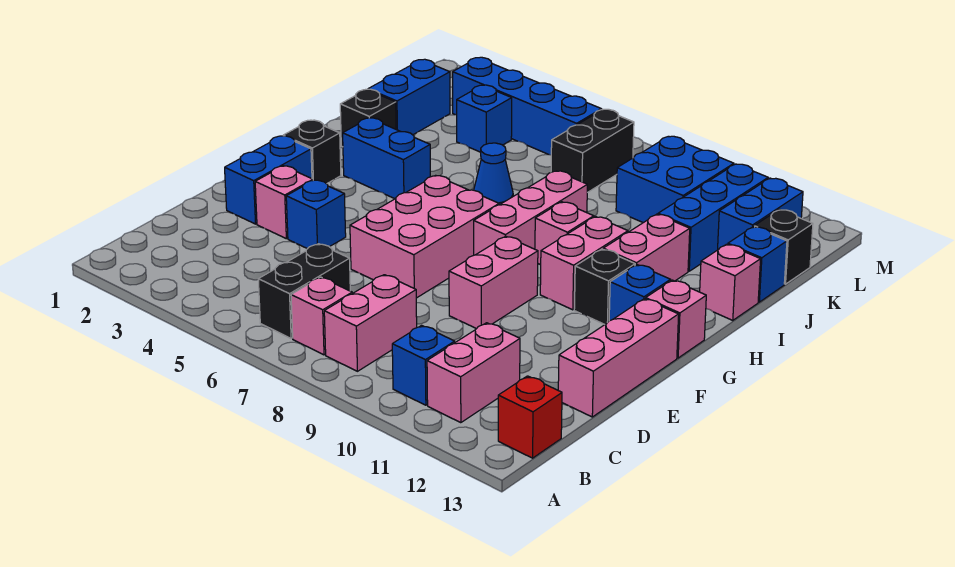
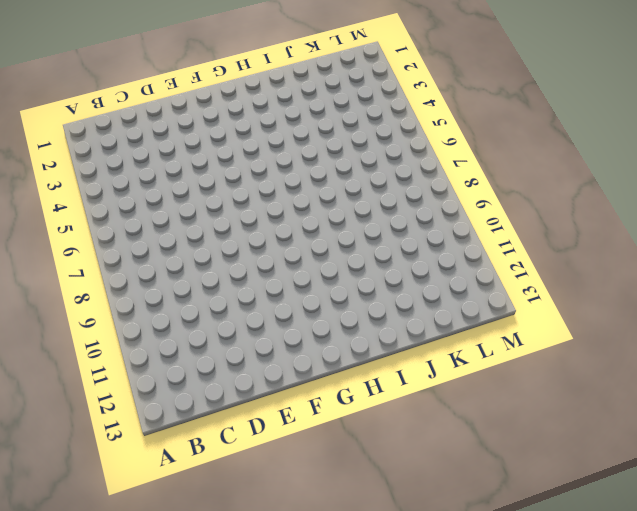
none -> black brick B6:C6 level 1
none -> pink brick B7 level 1
none -> pink brick B8:C8 level 1
none -> blue brick B10 level 1

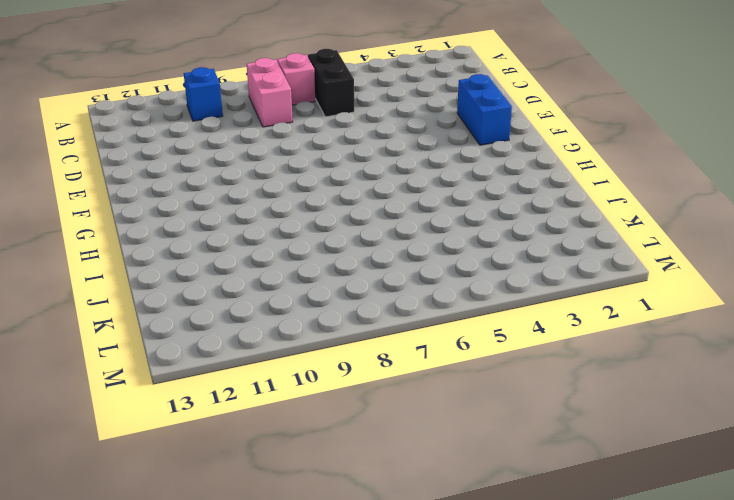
none -> pink brick B11:C11 level 1
none -> red brick B13 level 1
none -> pink brick D13:F13 level 1
none -> pink brick E3 level 1

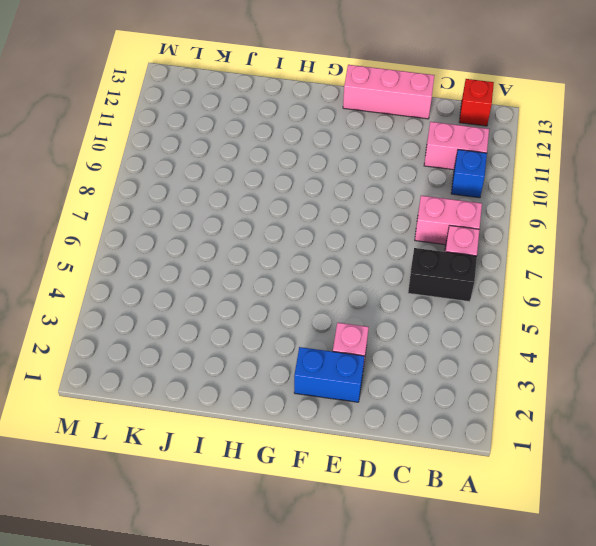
none -> blue brick E4 level 1
none -> pink brick E6:G7 level 1
none -> pink brick E9:F9 level 1
none -> black brick G2 level 1

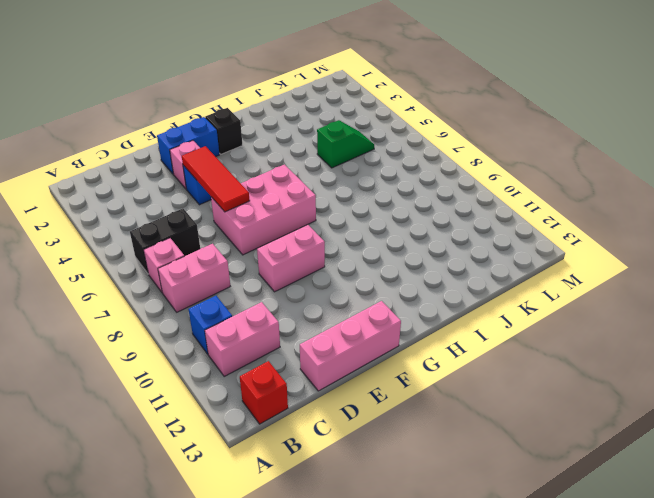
red tile E4:E6 level 2 -> none
green slope J5:K5 level 1 top J -> none
none -> pink brick G8:I8 level 1
none -> pink brick G10:H10 level 1
none -> black brick G11 level 1
none -> blue brick G12 level 1

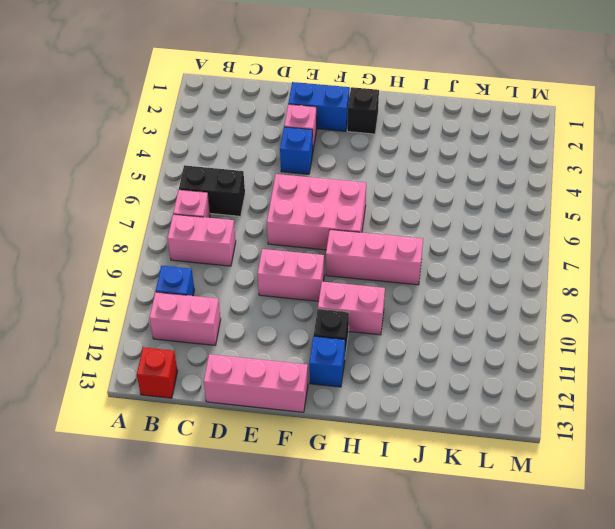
none -> pink brick G13 level 1
none -> blue brick H3:H4 level 1
none -> pink brick H9 level 1
none -> pink brick H11:I11 level 1

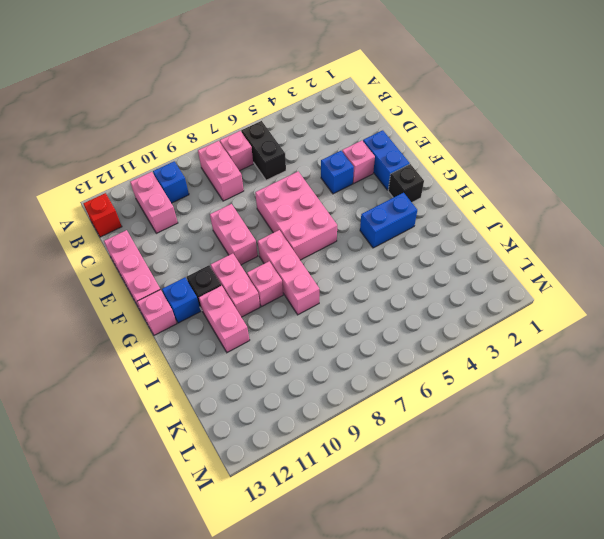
none -> black brick I2 level 1
none -> blue cone I6 level 1
none -> pink brick I13 level 1
none -> blue brick J2:K2 level 1

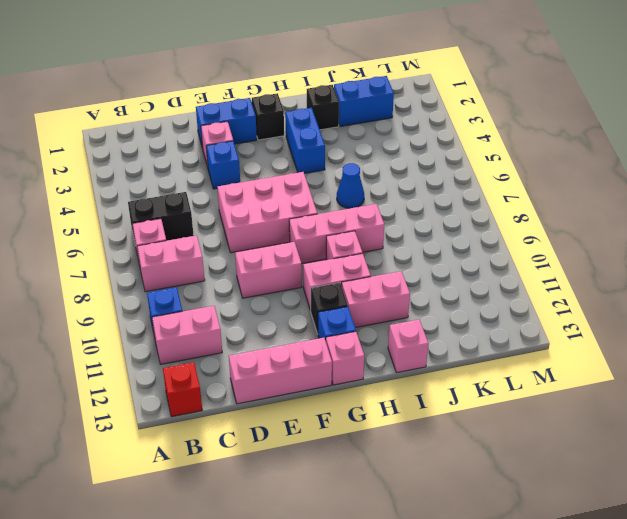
none -> blue brick J11:L11 level 1
none -> blue brick J13 level 1
none -> blue brick K4 level 1
none -> black brick K7:L7 level 1

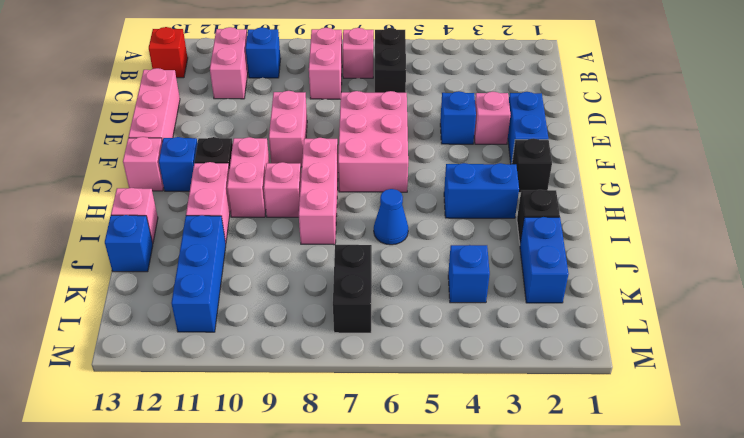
none -> blue brick K9:L10 level 1
none -> blue brick K12:L12 level 1
none -> black brick K13 level 1
none -> blue brick L3:L6 level 1

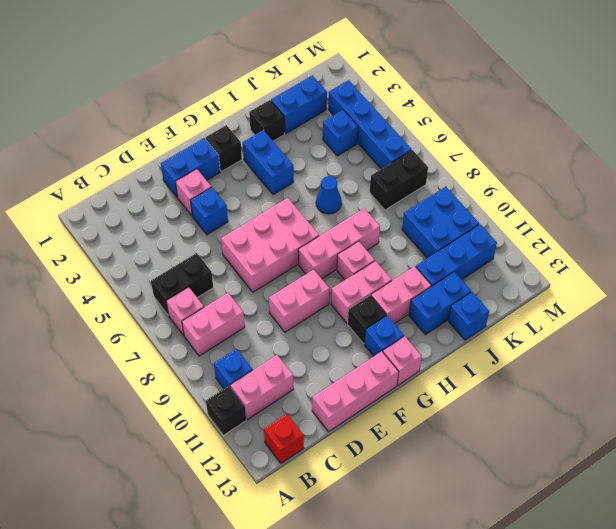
black brick A11 level 1 -> black brick K13 level 1
blue brick I12:J12 level 1 -> blue brick K12:L12 level 1
none -> pink brick I13 level 1

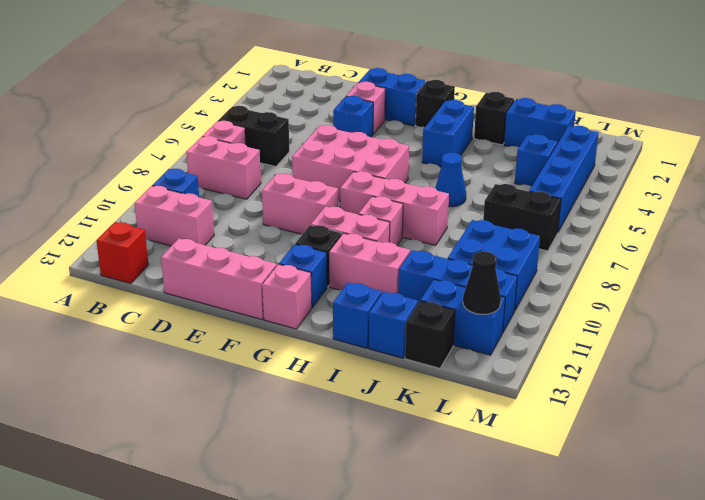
blue brick I13 level 1 -> pink brick I13 level 1
black cone L12 level 2 -> none

